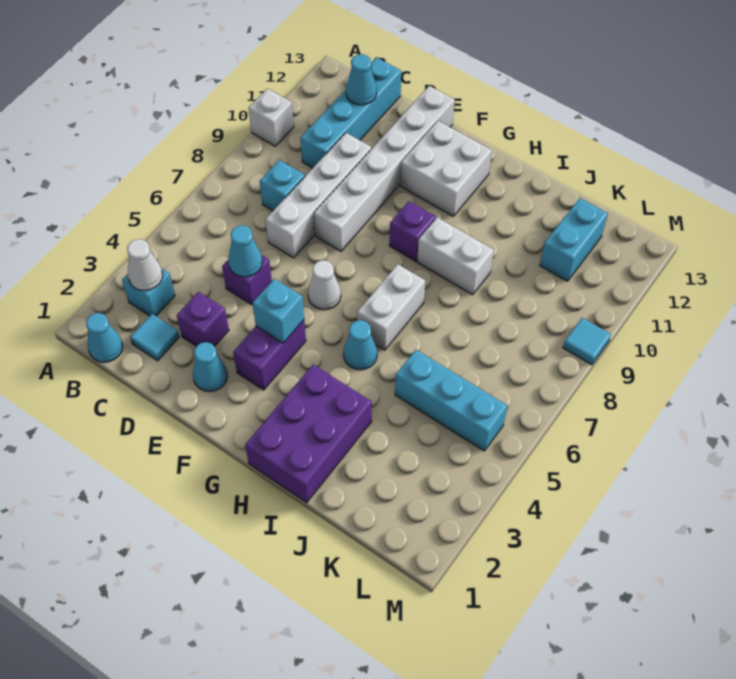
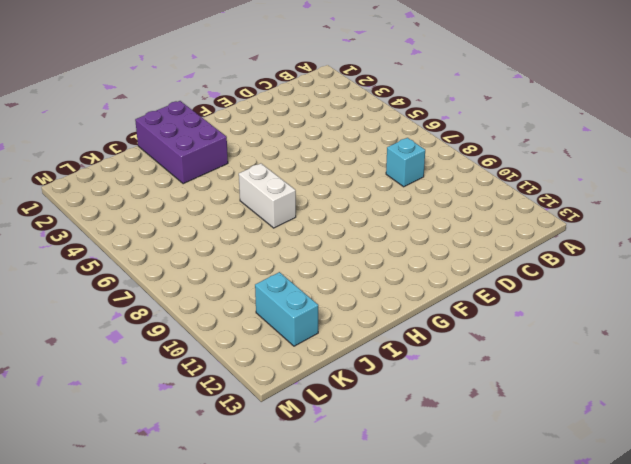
none -> white brick A10 level 1
none -> cyan cone B1 level 1
none -> cyan brick B3 level 1

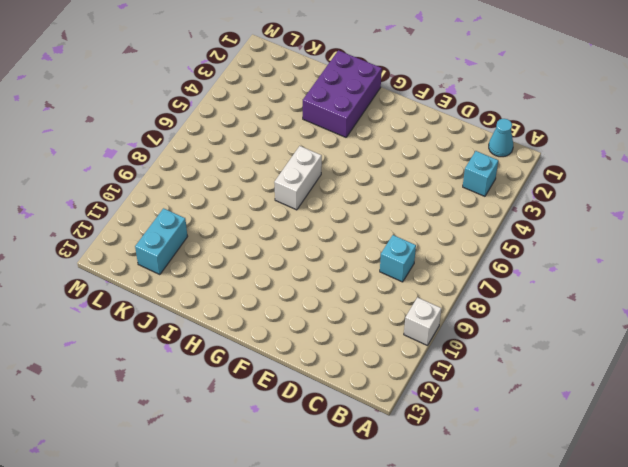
none -> cyan tile C2 level 1
none -> cyan brick C10:C13 level 1
none -> purple brick D3 level 1

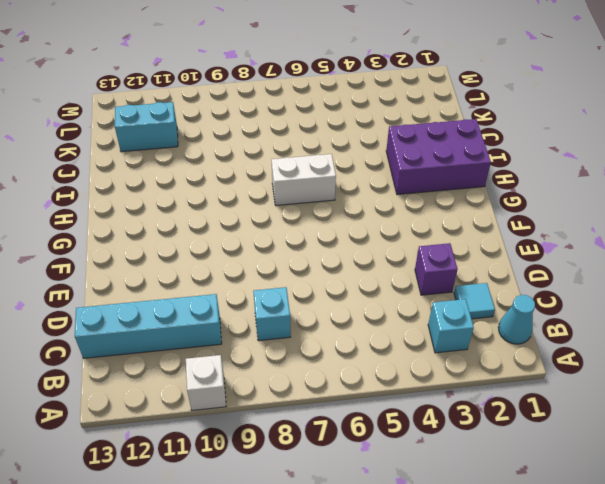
none -> purple brick D5 level 1
none -> white brick D7:D10 level 1
none -> cyan cone E2 level 1

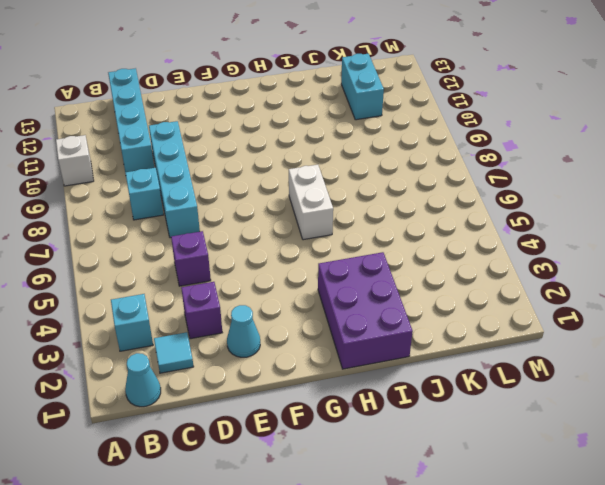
cyan brick D7:D10 level 1 -> white brick D7:D10 level 1
none -> white brick E8:E13 level 1
none -> purple brick F3:F4 level 1
none -> white cone F6 level 1

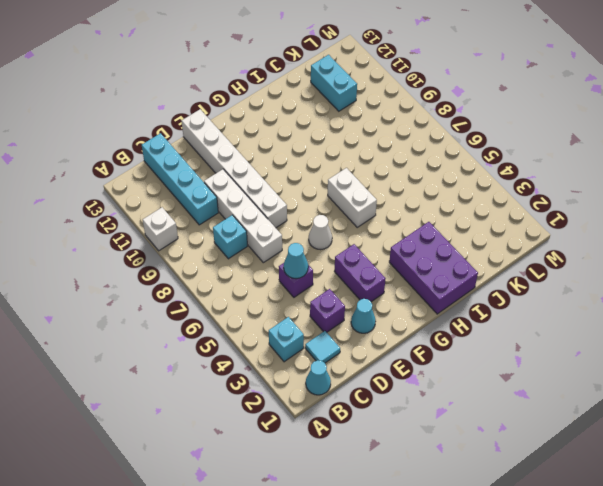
none -> white brick F11:G12 level 1
none -> purple brick G9 level 1
none -> cyan cone H5 level 1

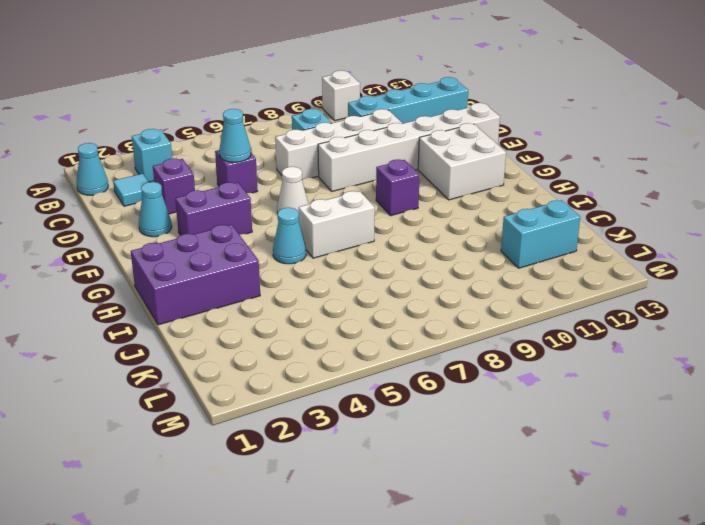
none -> white brick H9:I9 level 1
none -> cyan brick J5:L5 level 1
none -> cyan tile M9 level 1

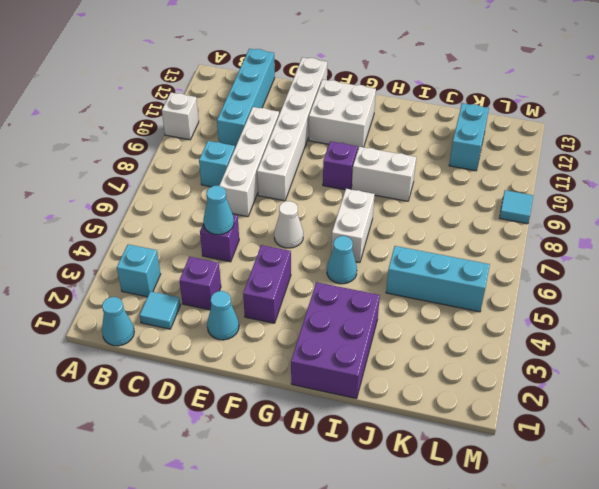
none -> white cone B3 level 2
none -> cyan cone C12 level 2
none -> cyan brick F4 level 2

